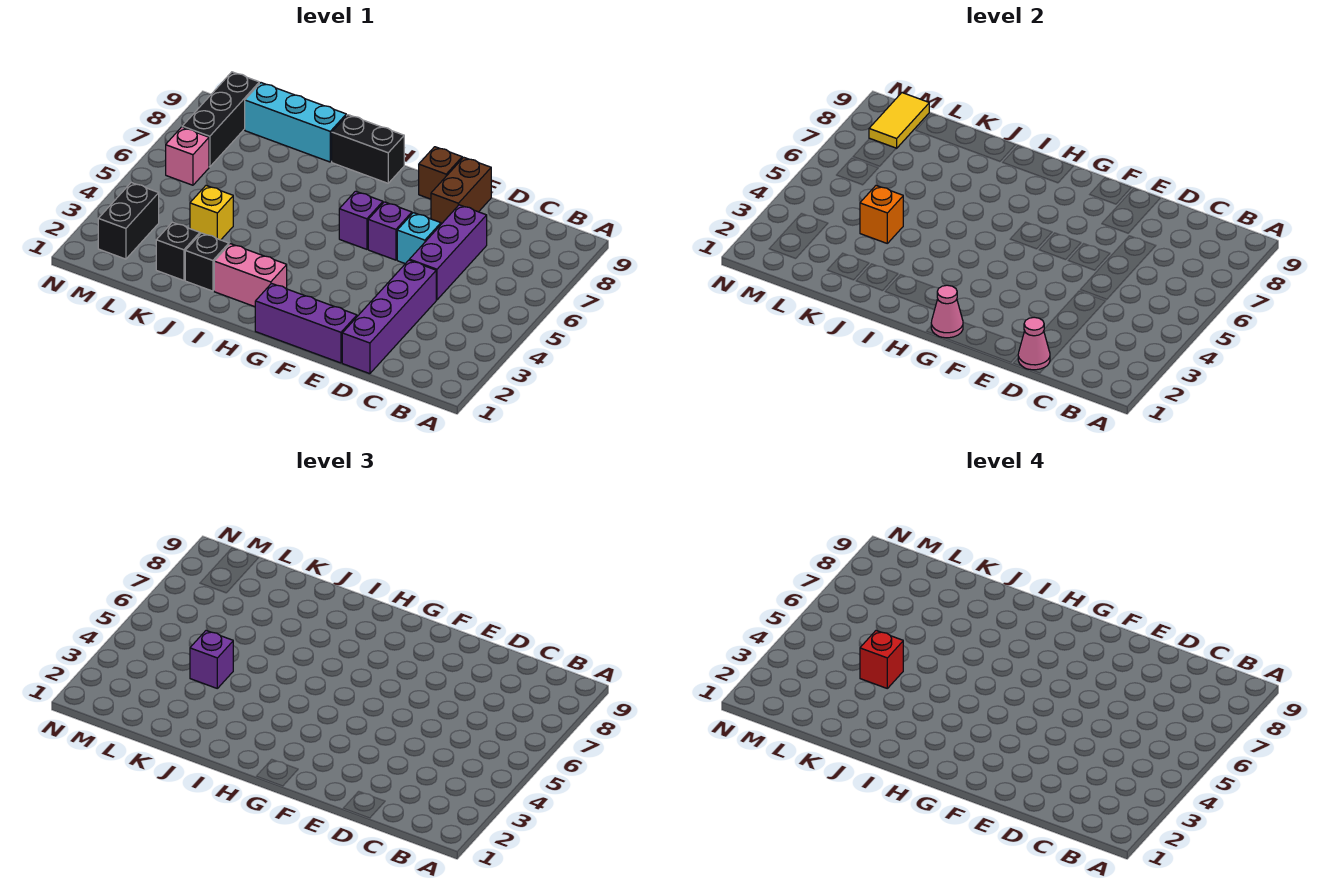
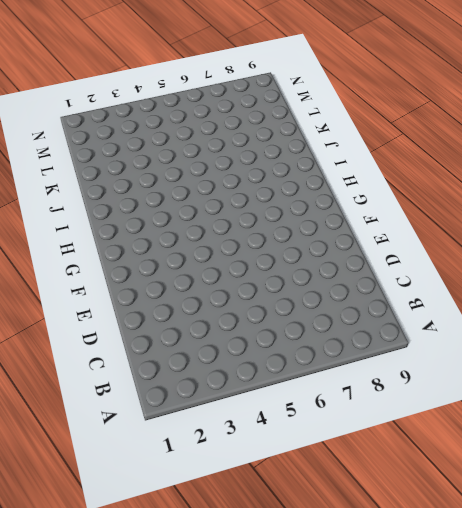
none -> purple brick D1:D4 level 1
none -> purple brick D5:D7 level 1
none -> purple brick E1:G1 level 1

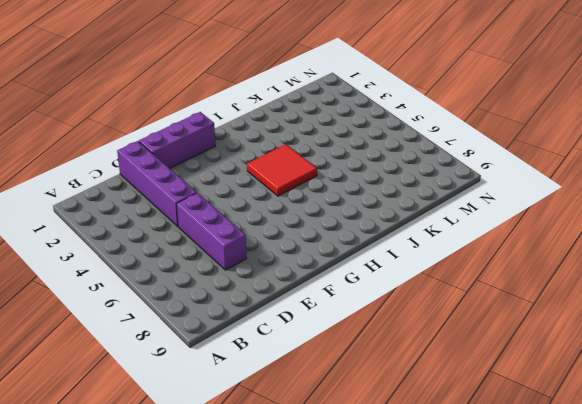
red tile H4:I5 level 1 -> none
none -> cyan brick E6 level 1
none -> brown brick E8:E9 level 1
none -> purple brick F6 level 1

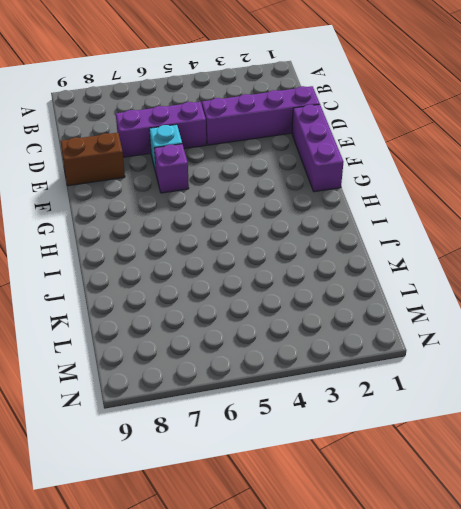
none -> brown brick F9 level 1
none -> purple brick G6 level 1
none -> pink brick H2:I2 level 1

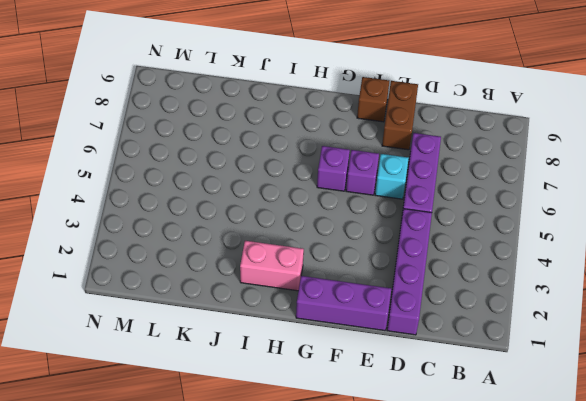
none -> black brick H9:I9 level 1
none -> black brick J2 level 1
none -> cyan brick J9:L9 level 1

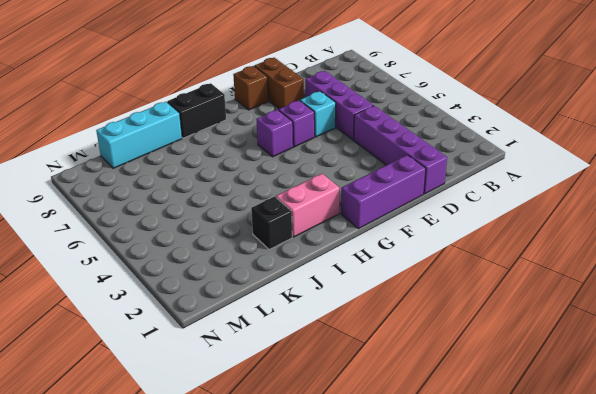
none -> black brick K2 level 1
none -> yellow brick K4 level 1
none -> black brick M2:M3 level 1

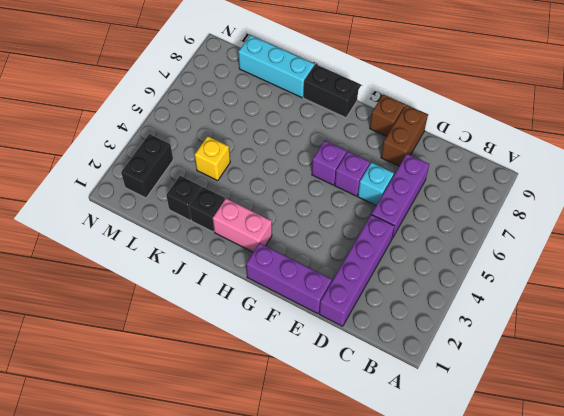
none -> pink brick M6 level 1
none -> black brick M7:M9 level 1
none -> pink cone D1 level 2

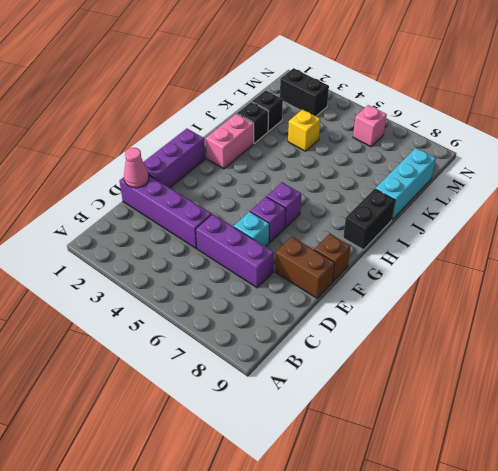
none -> black brick M7:M9 level 1
none -> pink cone G1 level 2
none -> orange brick K4 level 2

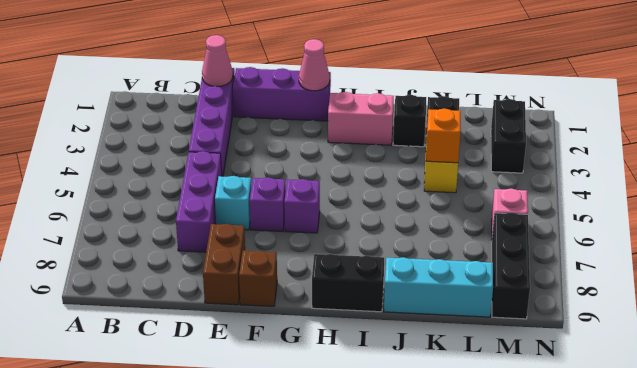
none -> yellow tile M8:M9 level 2
none -> purple brick K4 level 3
none -> red brick K4 level 4

